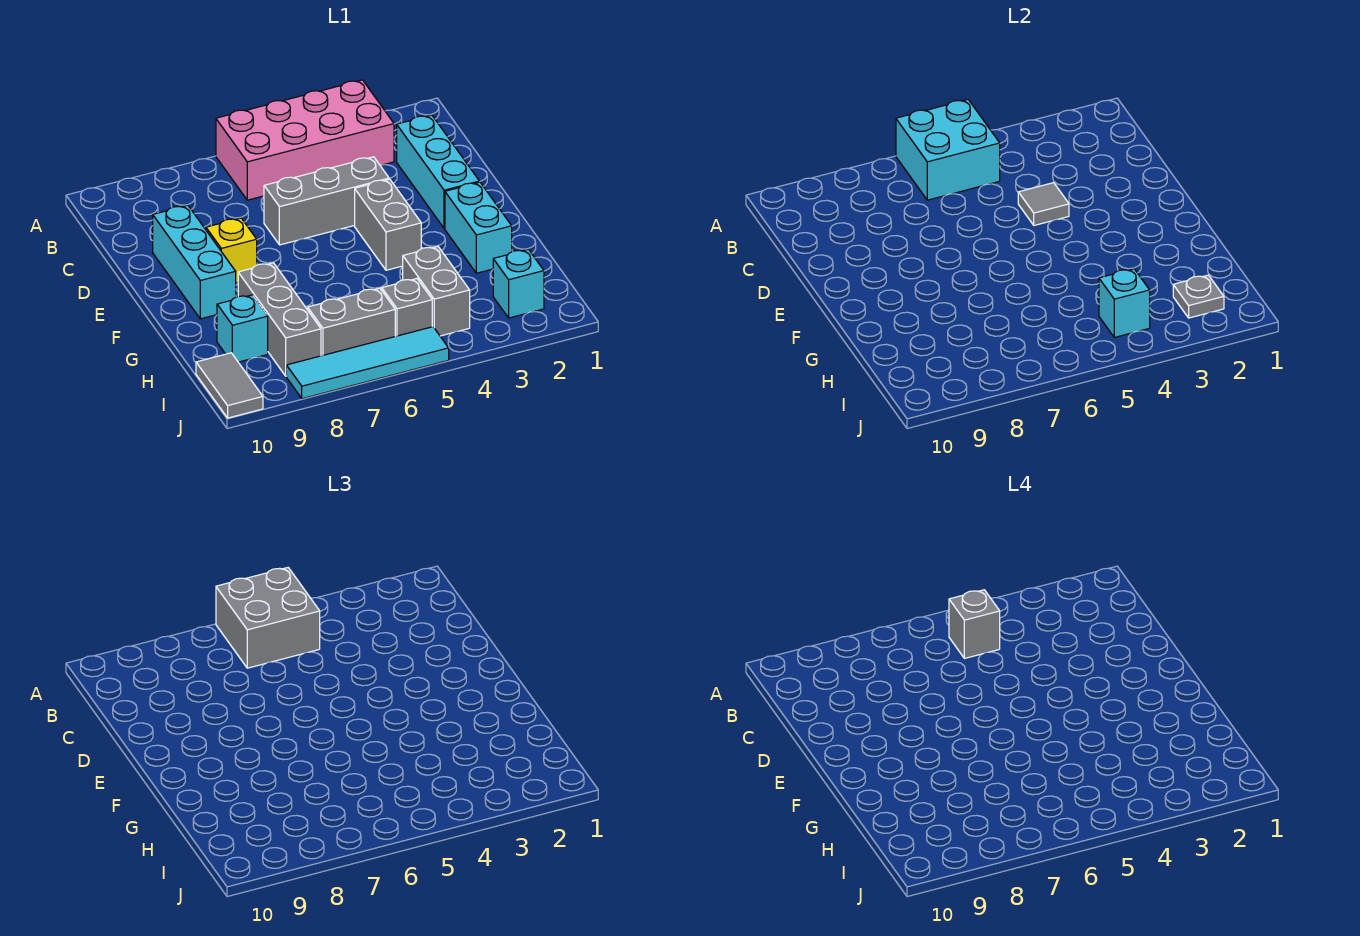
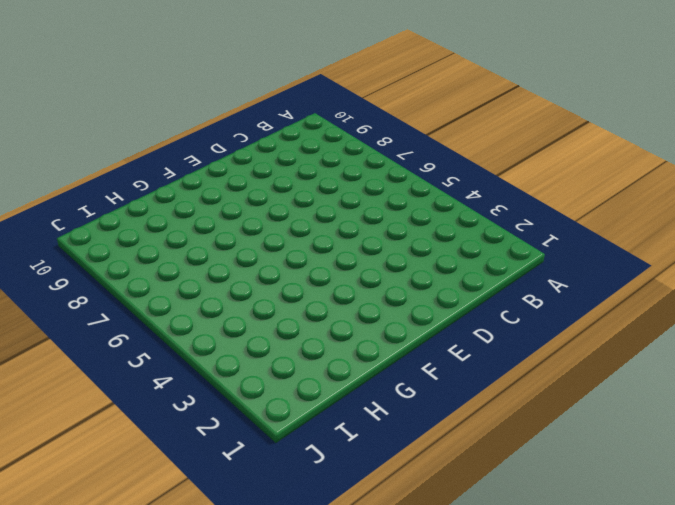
none -> pink brick A3:B6 level 1
none -> cyan brick C2:E2 level 1
none -> grey brick D4:D6 level 1

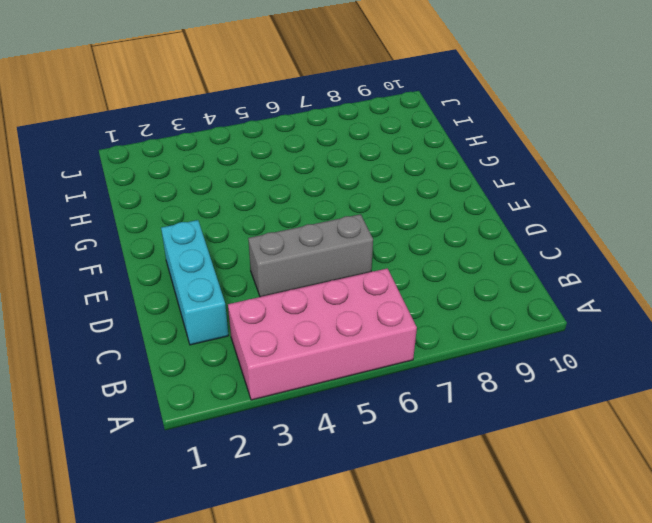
none -> cyan brick D9:F9 level 1
none -> grey brick E4:F4 level 1
none -> yellow brick E8 level 1

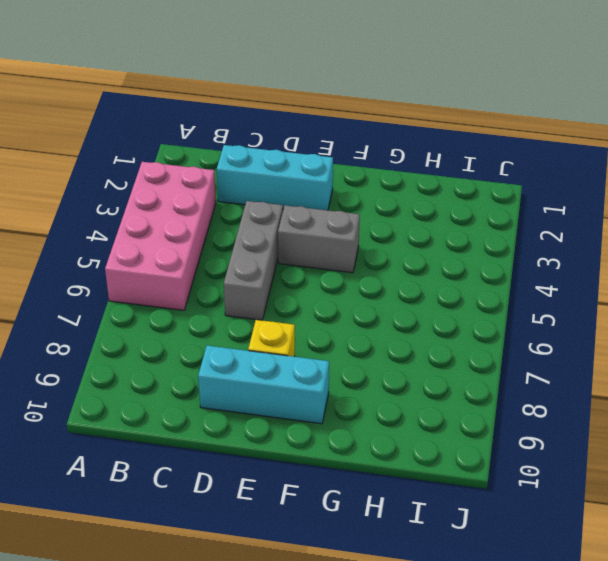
none -> cyan brick F2:G2 level 1
none -> grey brick G8:I8 level 1
none -> grey brick H4:I4 level 1

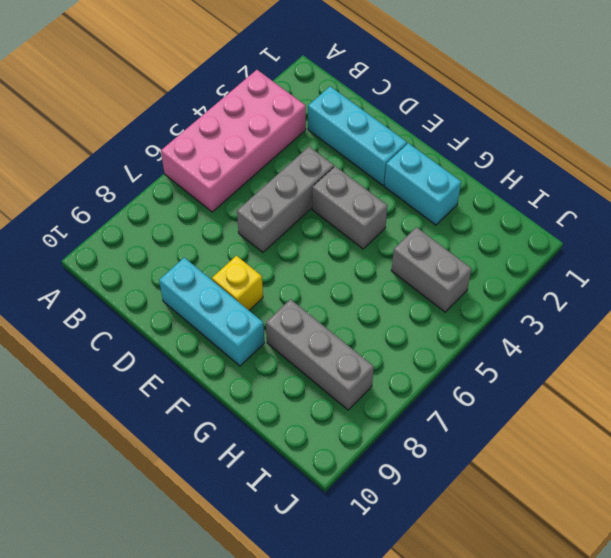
none -> cyan brick H9 level 1
none -> cyan brick I2 level 1
none -> grey brick I5 level 1

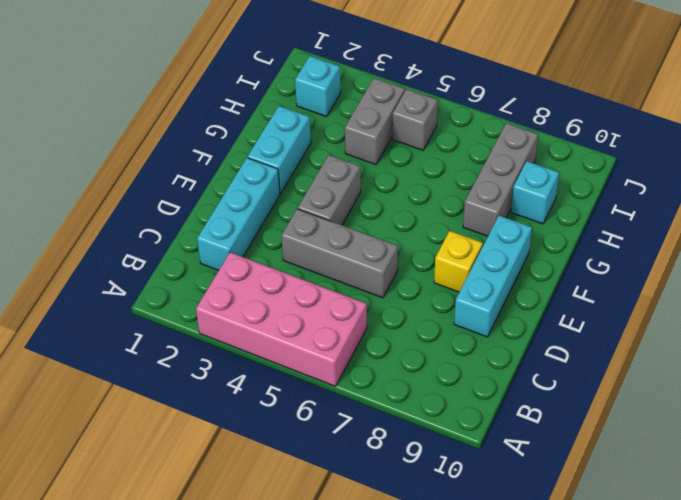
none -> grey brick I6:I7 level 1
none -> grey tile I10:J10 level 1
none -> cyan tile J5:J8 level 1

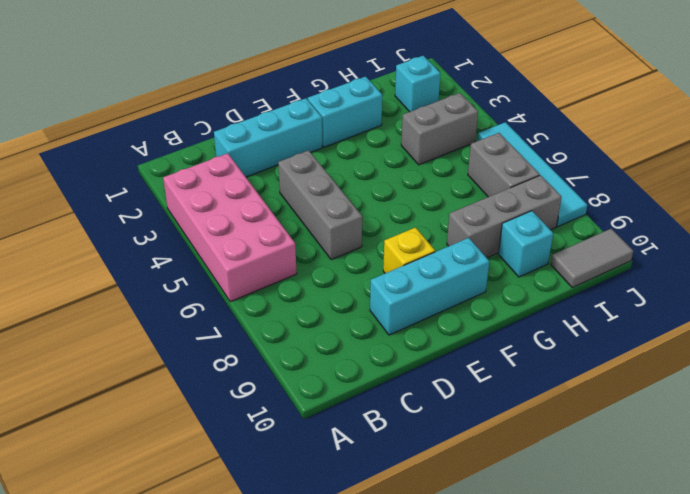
none -> grey brick E4:F4 level 1
none -> grey brick I5 level 1
none -> cyan brick A5:B6 level 2

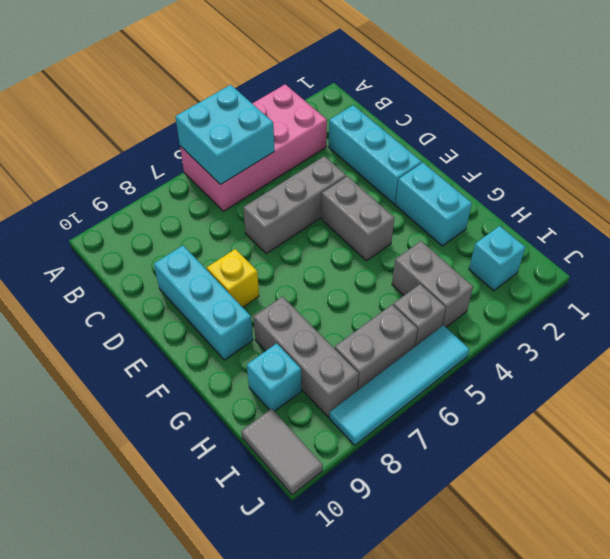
none -> grey tile D4 level 2
none -> grey plate I2 level 2
none -> cyan brick I4 level 2

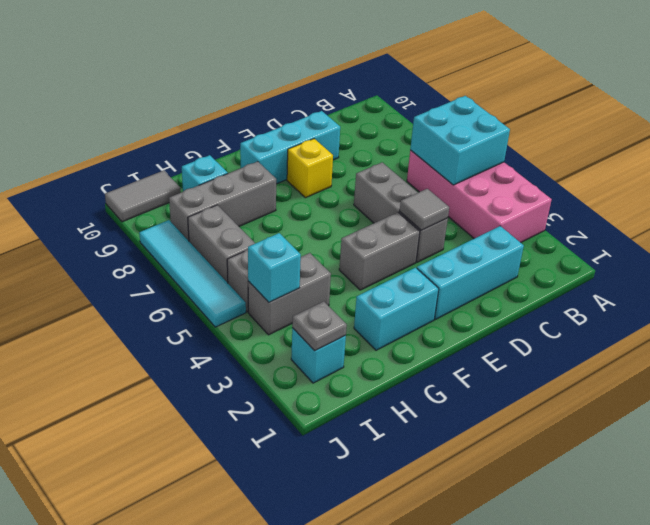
none -> grey brick A5:B6 level 3
none -> grey brick B5 level 4

